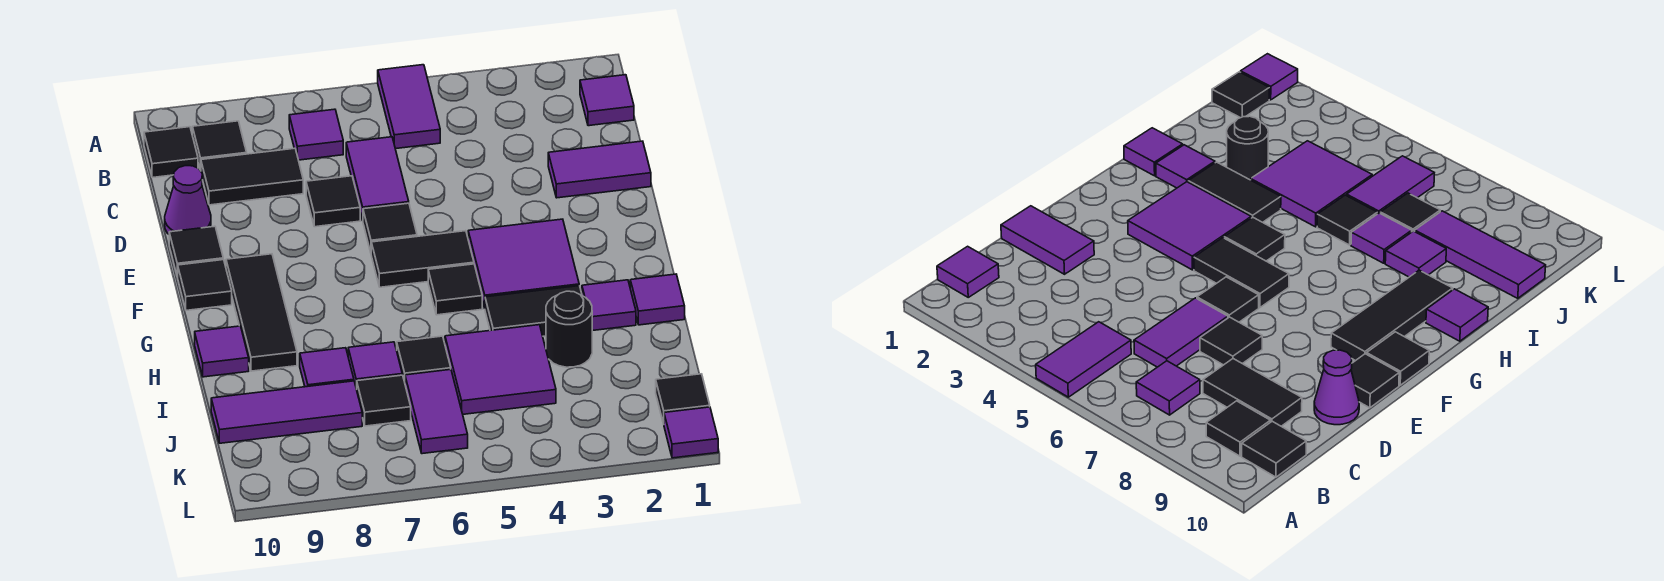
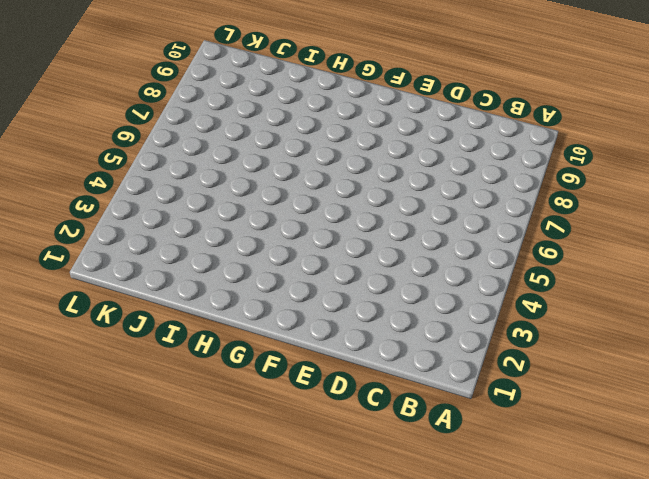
none -> purple tile A5:B5 level 1
none -> purple tile B1 level 1
none -> purple tile B7 level 1
none -> black tile B9 level 1

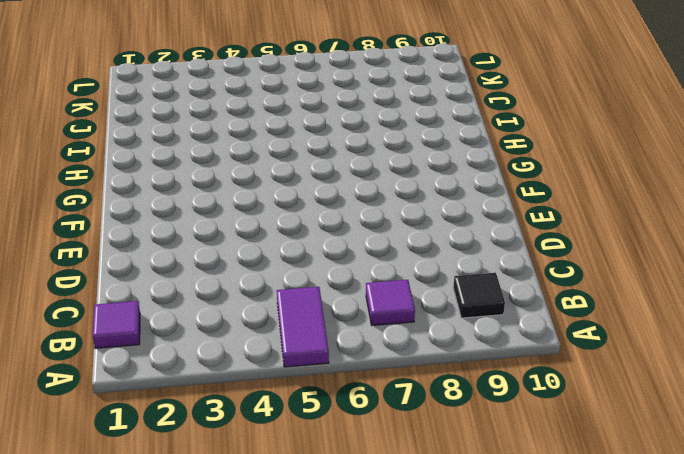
none -> black tile B10 level 1
none -> purple tile C6:D6 level 1
none -> black tile C8:C9 level 1
none -> purple tile D1:D2 level 1

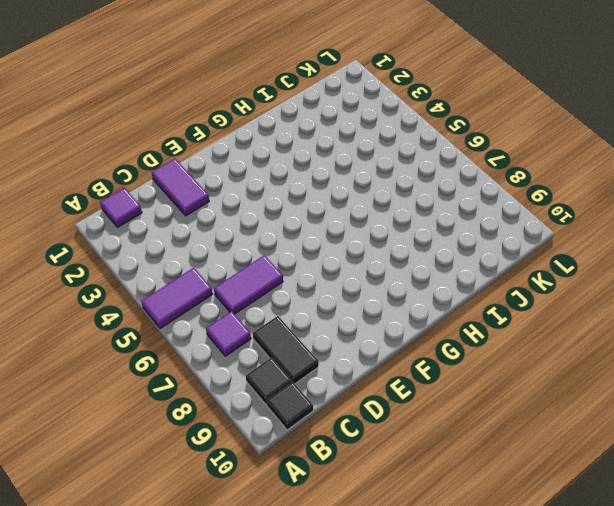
none -> black tile D7 level 1
none -> purple cone D10 level 1
none -> black tile E6 level 1
none -> black tile E10 level 1

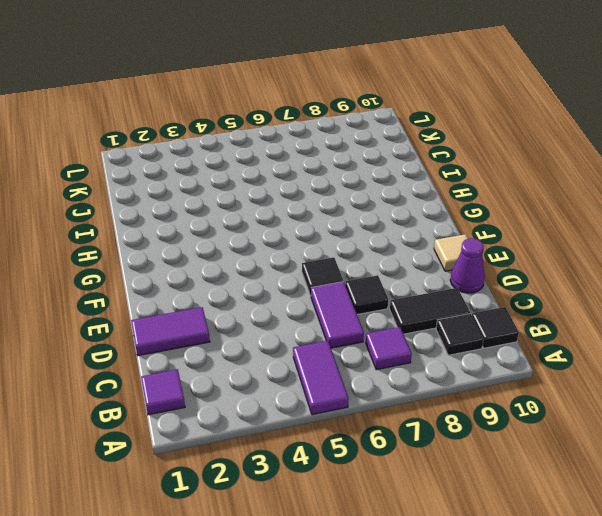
tan tile E10 level 1 -> black tile E10 level 1
none -> purple tile F3:G4 level 1
none -> black tile F5:F6 level 1
none -> black tile F9:H9 level 1
none -> black tile F10 level 1

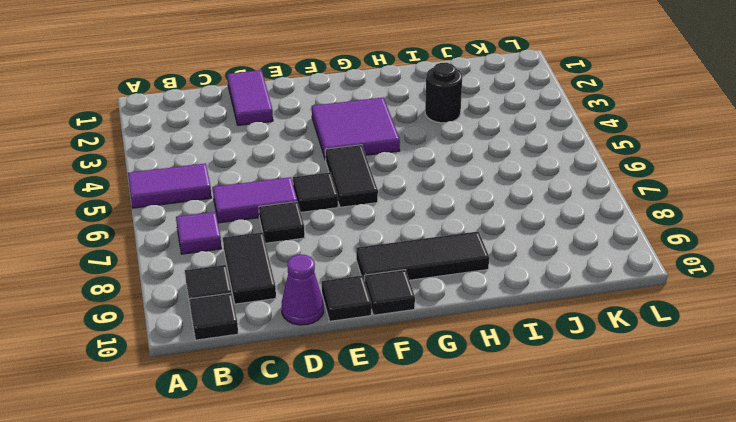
none -> purple tile B1 level 1
none -> black tile G5 level 1
none -> purple tile H1 level 1
none -> purple tile H2 level 1

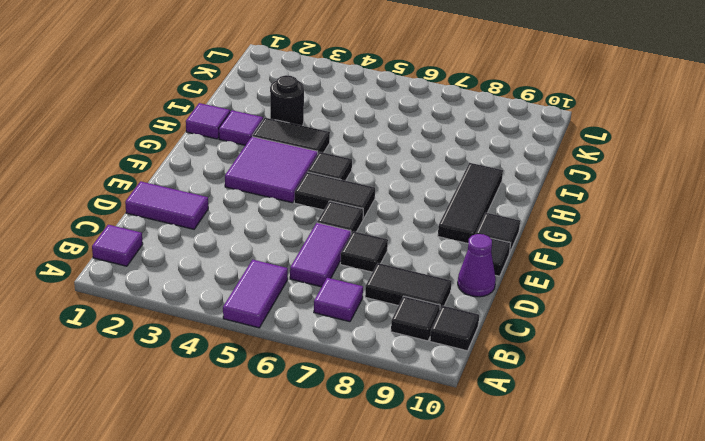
none -> purple tile H10 level 1
none -> purple tile I4:J5 level 1
none -> black tile I6 level 1
none -> purple tile I7 level 1

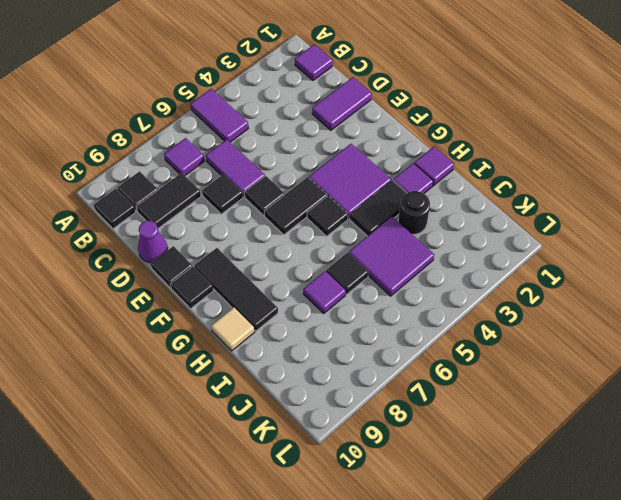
tan tile H10 level 1 -> purple tile H10 level 1
none -> purple tile I8 level 1
none -> purple tile J6:K6 level 1
none -> black tile J7 level 1
none -> purple tile J8:J10 level 1

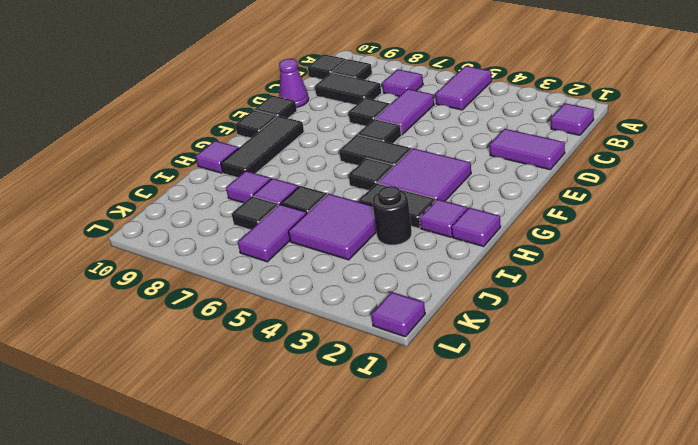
none -> purple tile J8:J10 level 1
none -> black tile K1 level 1

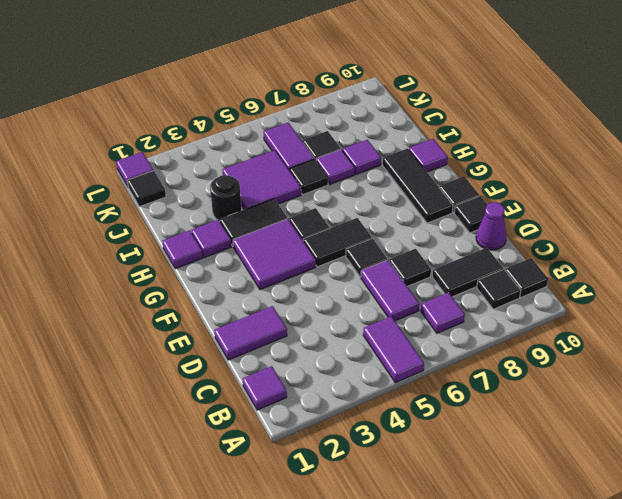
none -> purple tile J8:J10 level 1

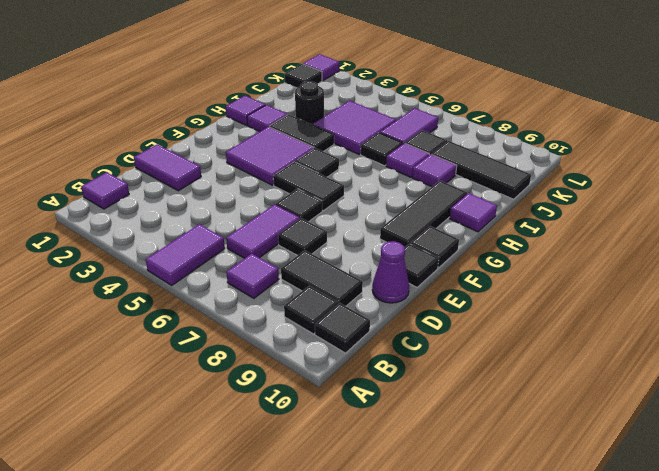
black tile J8:J10 level 1 -> purple tile J8:J10 level 1

